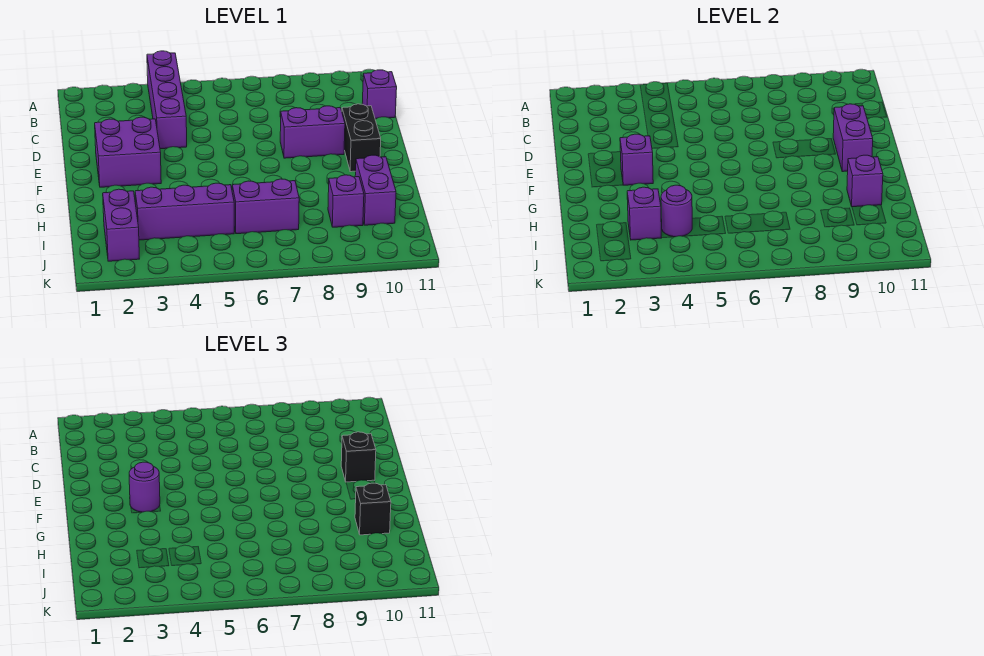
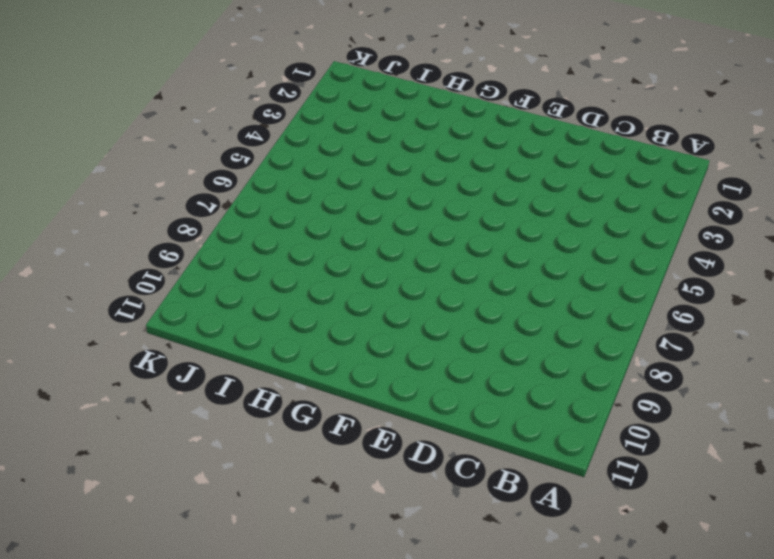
none -> purple brick A4:D4 level 1
none -> purple brick C11 level 1
none -> purple brick E2:F3 level 1

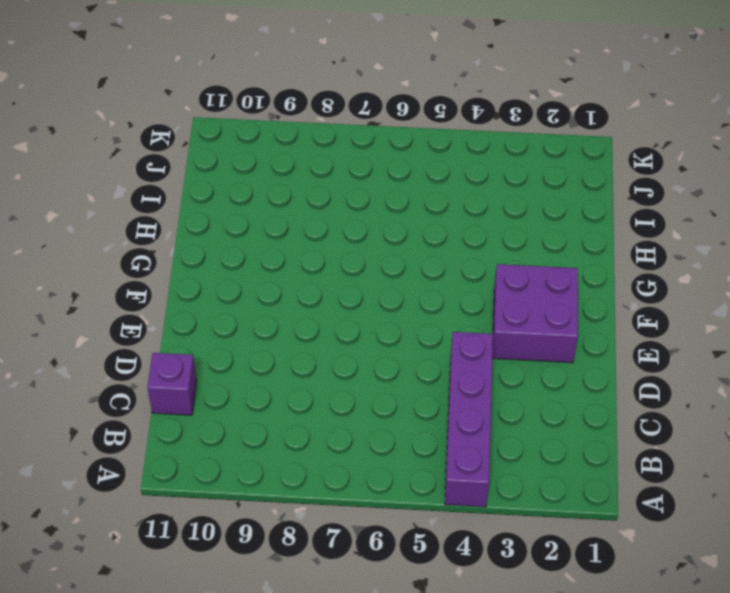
none -> purple brick E8:E9 level 1
none -> black brick E10:F10 level 1
none -> purple brick H10:I10 level 1

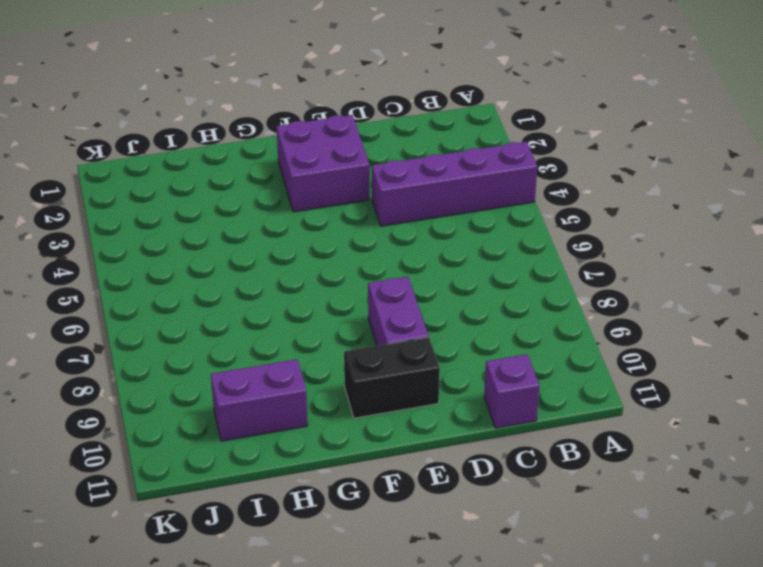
none -> purple brick I2:J2 level 1
none -> purple brick I3:I5 level 1
none -> purple brick I6:I7 level 1

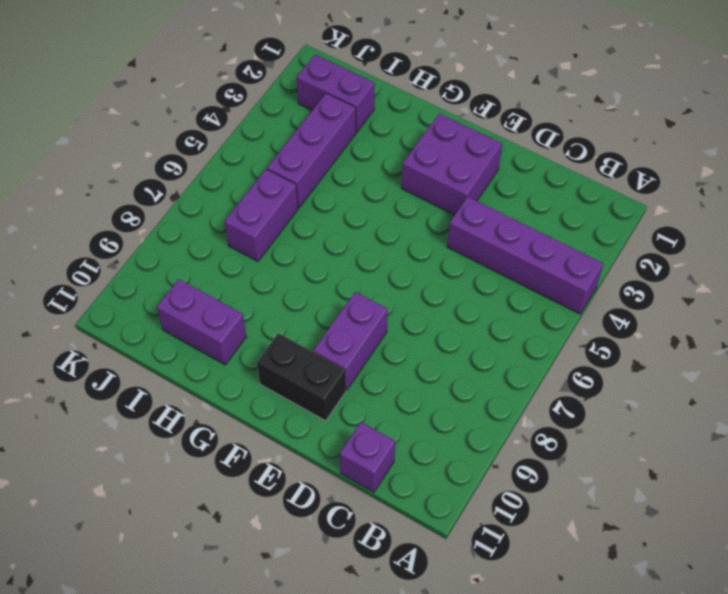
none -> purple brick I9 level 1
none -> purple brick E10:F10 level 2
none -> purple brick F3 level 2

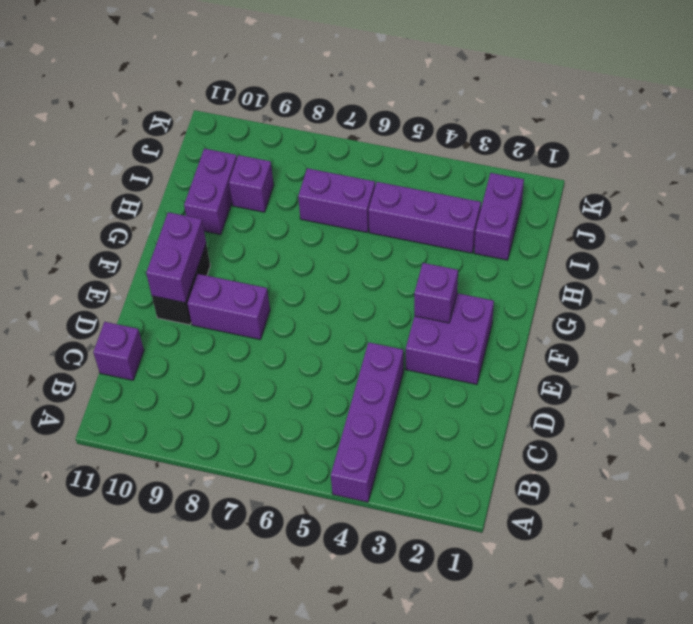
none -> purple brick H10 level 2
none -> purple brick I3 level 2
none -> purple round brick I4 level 2

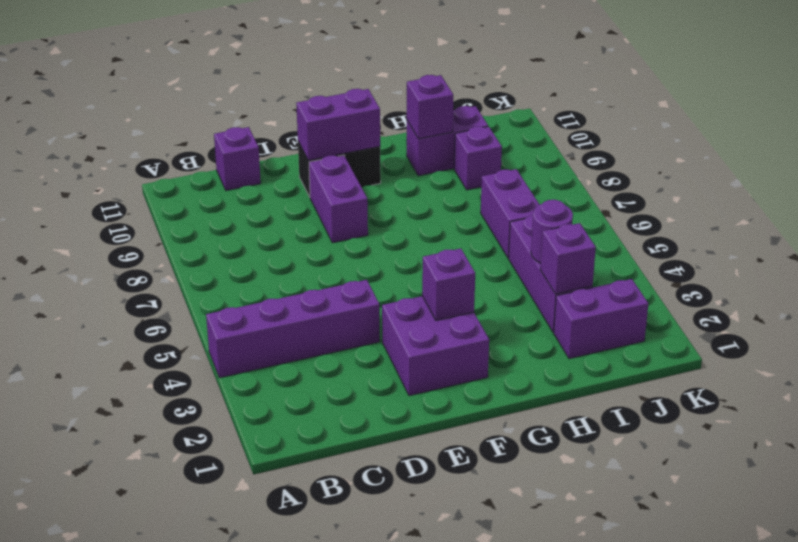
none -> black brick E10 level 3
none -> purple round brick F3 level 3
none -> black brick H10 level 3

